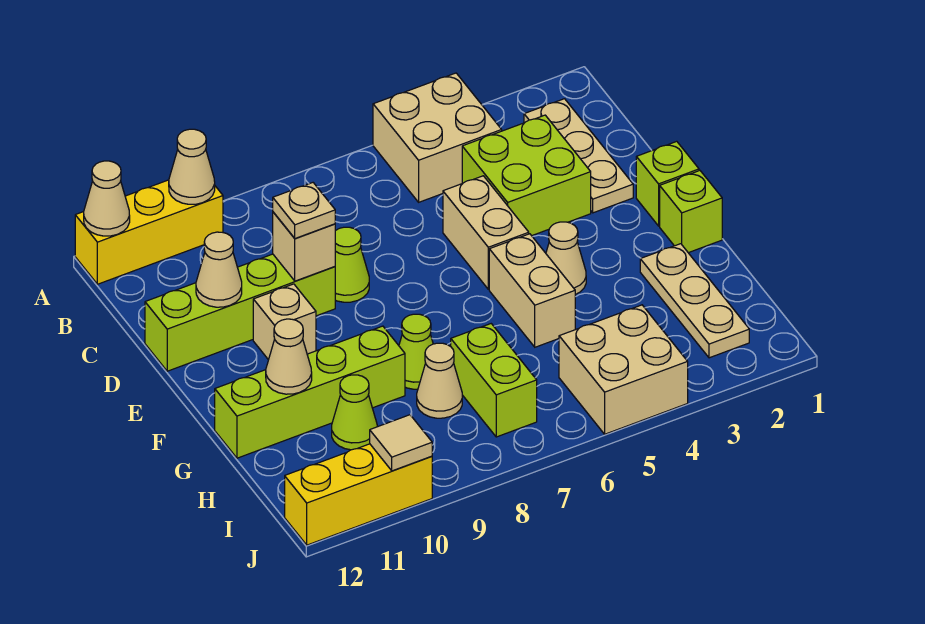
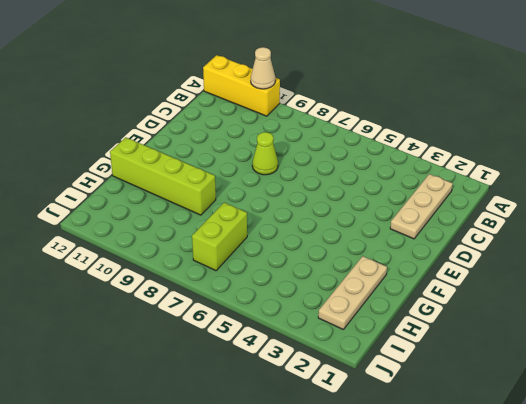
none -> tan brick A4:B5 level 1
none -> lime brick C3:D4 level 1
none -> tan brick D5:E5 level 1

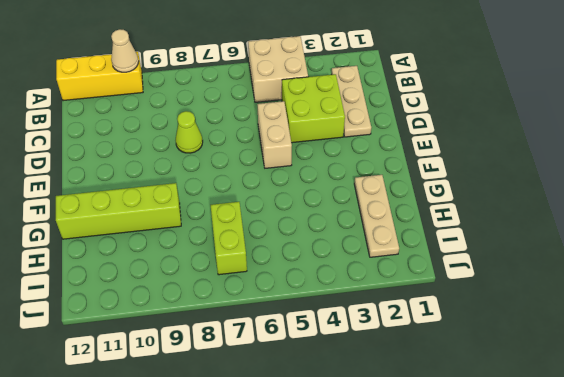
none -> lime brick D9:D12 level 1
none -> lime brick E1 level 1
none -> tan brick E10 level 1

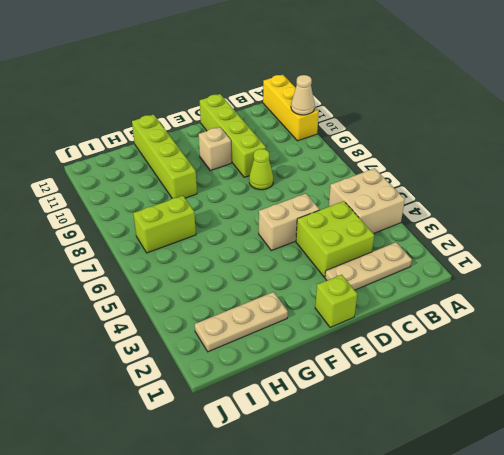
none -> lime brick F1 level 1
none -> tan cone F4 level 1
none -> tan brick F5:G5 level 1

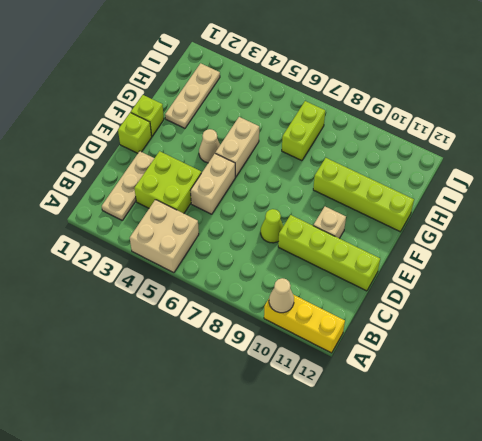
none -> lime cone G8 level 1
none -> tan cone H8 level 1
none -> lime cone H10 level 1

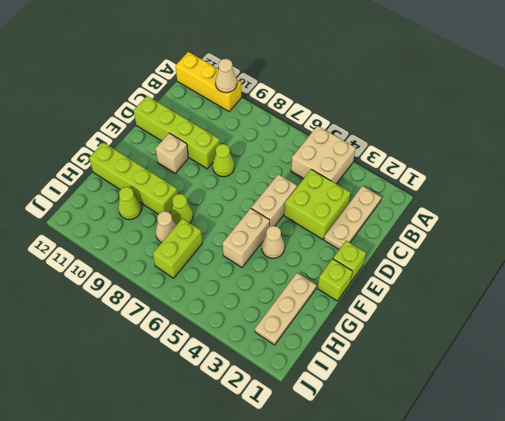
none -> tan brick I4:J5 level 1
none -> yellow brick J10:J12 level 1
none -> tan cone A12 level 2

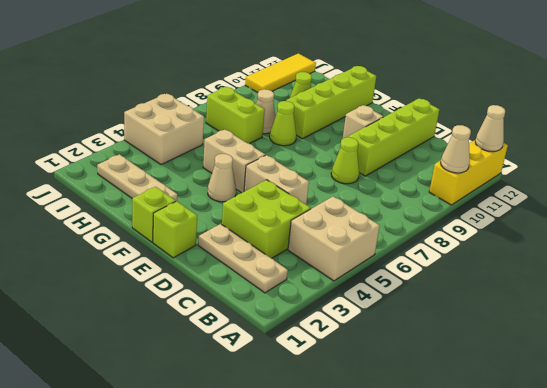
yellow tile J10:J12 level 1 -> yellow brick J10:J12 level 1
none -> tan brick D9 level 2
none -> tan cone D11 level 2
none -> tan cone G11 level 2

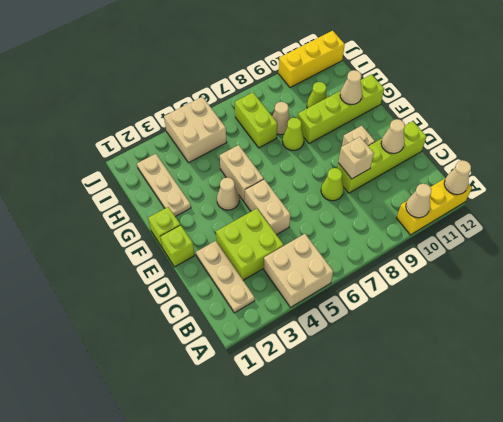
none -> tan tile J10 level 2
none -> tan plate D9 level 3

